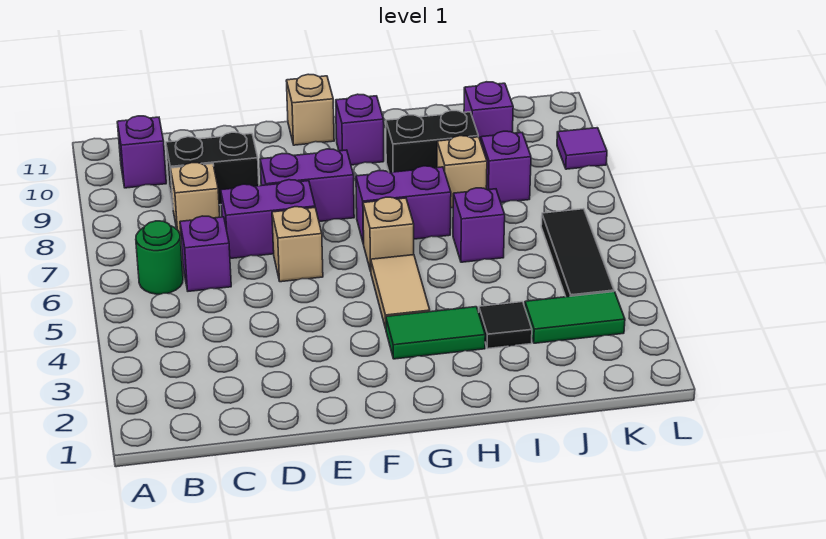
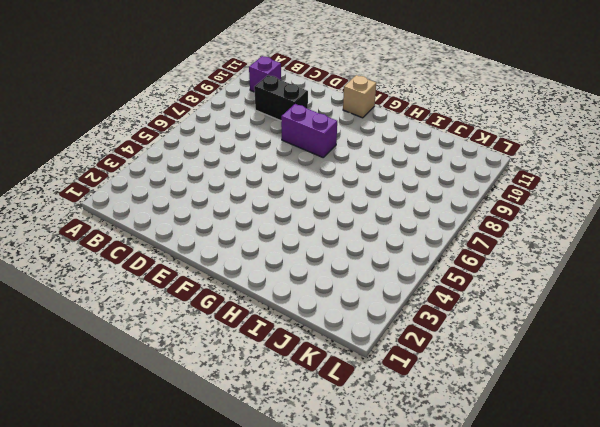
none -> green round brick B6 level 1
none -> purple brick C6 level 1
none -> tan brick C8 level 1

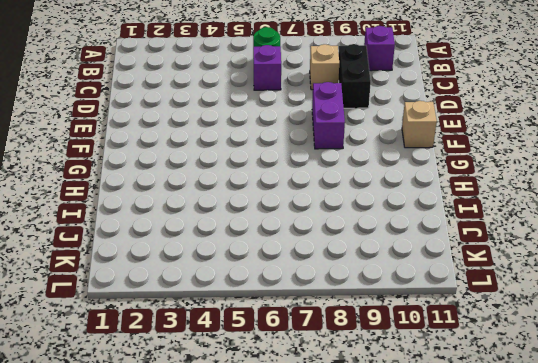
none -> purple brick D7:E7 level 1
none -> tan brick E6 level 1
none -> green tile G3:H3 level 1

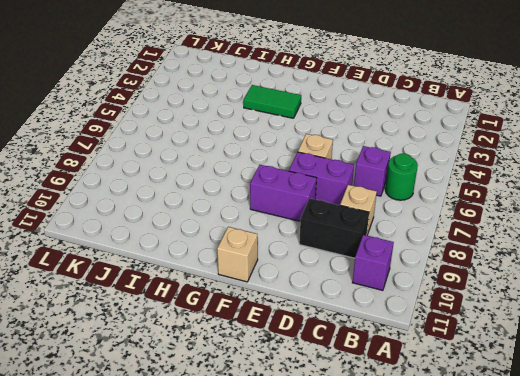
none -> tan tile G4:G5 level 1
none -> tan brick G6 level 1
none -> purple brick G7:H7 level 1

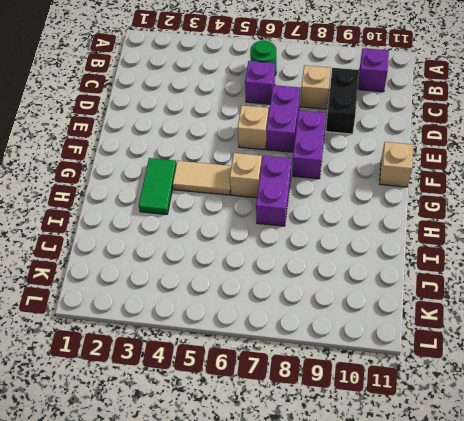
none -> purple brick G10 level 1
none -> black brick H9:I9 level 1
none -> black tile I3 level 1

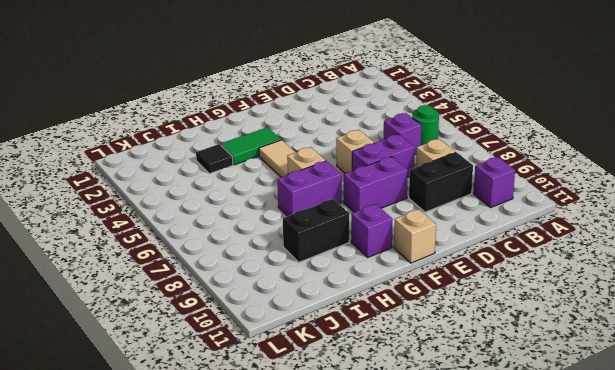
none -> purple brick I6 level 1
none -> tan brick I8 level 1
none -> green tile J3:K3 level 1

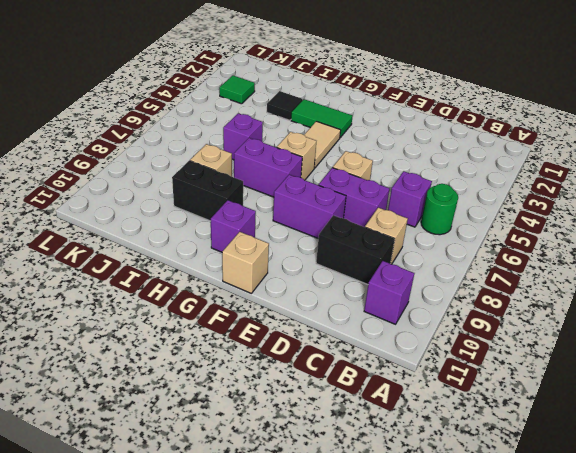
green tile K3 level 1 -> green tile J3:K3 level 1
none -> purple brick J8 level 1
none -> purple brick J10 level 1
none -> black tile K4:K6 level 1

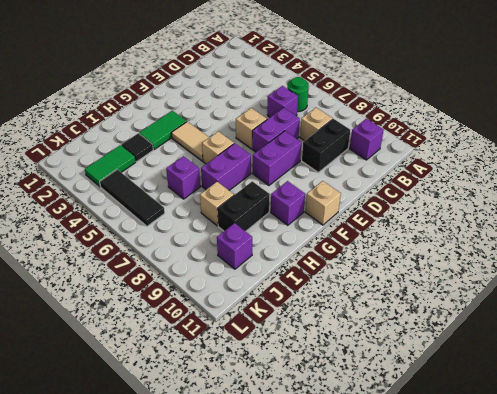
none -> purple brick J8 level 1
none -> purple tile L9 level 1

